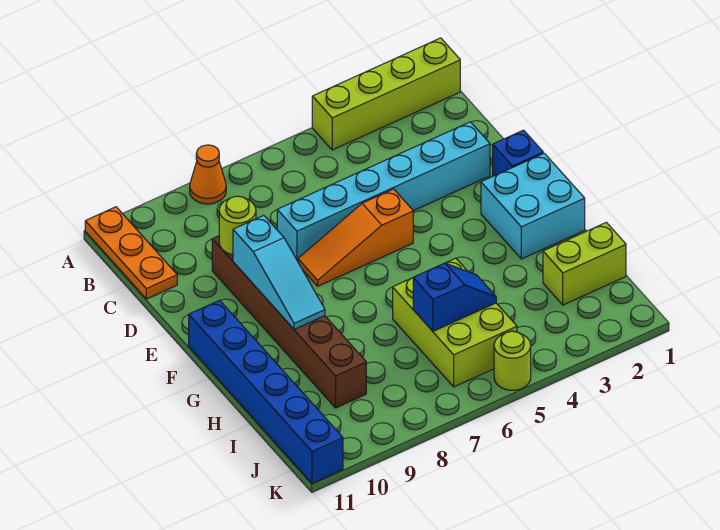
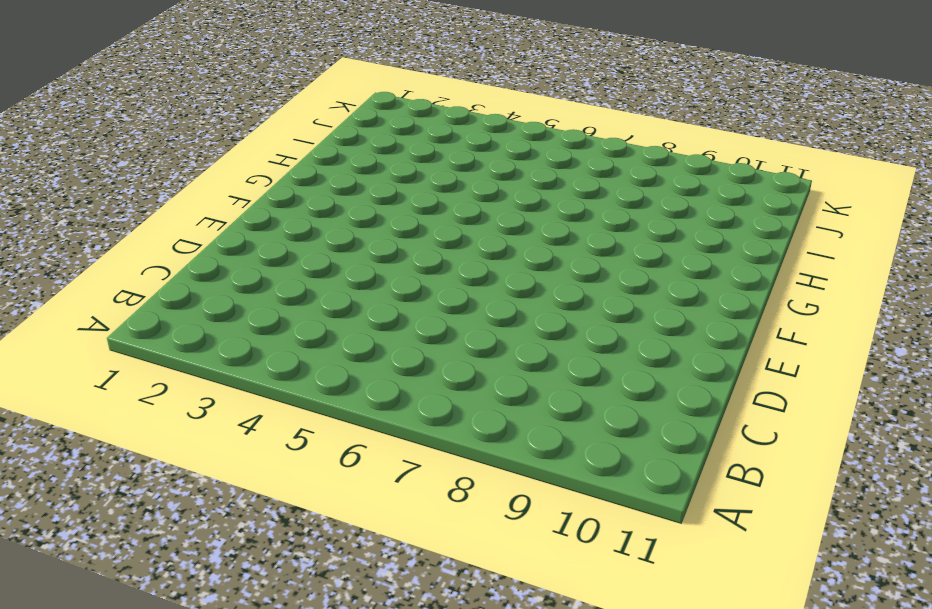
none -> lime brick A1:A4 level 1
none -> orange cone A8 level 1
none -> orange plate A11:C11 level 1

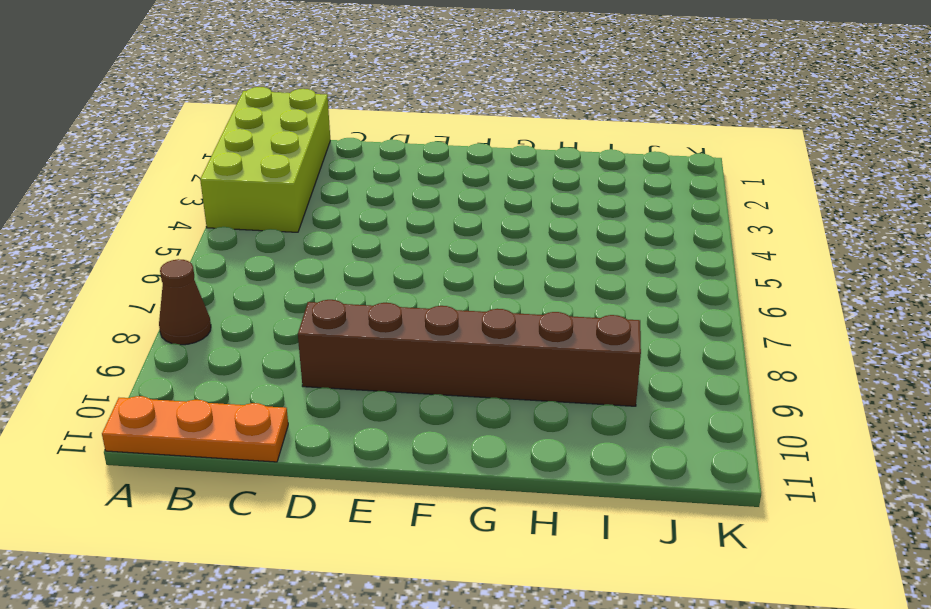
lime brick A1:B4 level 1 -> lime brick A1:A4 level 1
brown cone A8 level 1 -> orange cone A8 level 1
none -> cyan brick D2:D7 level 1
none -> blue brick E1 level 1
none -> orange slope E5:E7 level 1 top 5

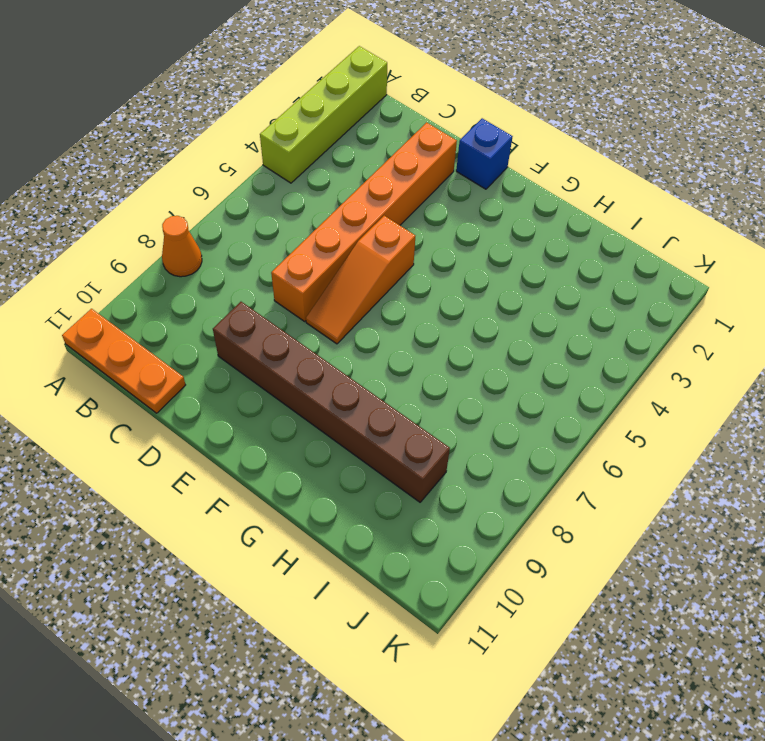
orange brick D2:D7 level 1 -> cyan brick D2:D7 level 1
none -> cyan brick F1:G2 level 1
none -> blue brick F11:K11 level 1
none -> lime brick H5:J6 level 1

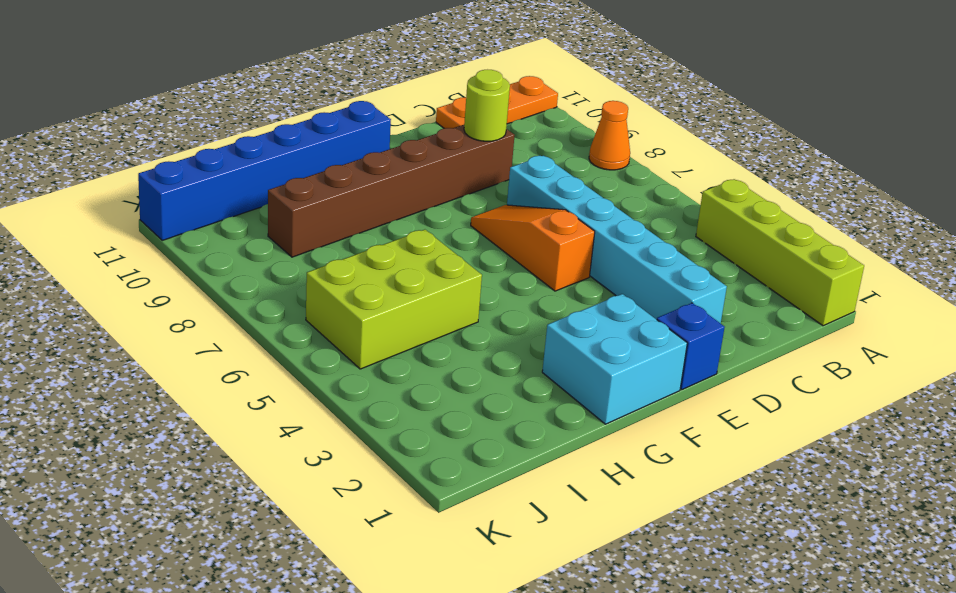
none -> lime brick I1:I2 level 1
none -> lime round brick K5 level 1
none -> cyan slope E9:G9 level 2 top E

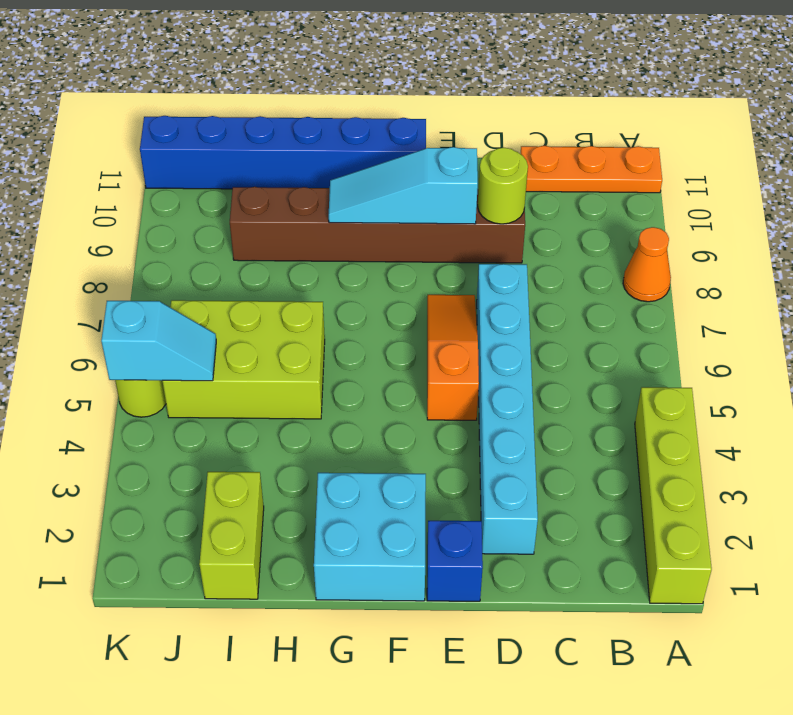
cyan slope J5:K5 level 2 top K -> none
none -> blue slope I5:I6 level 2 top 6

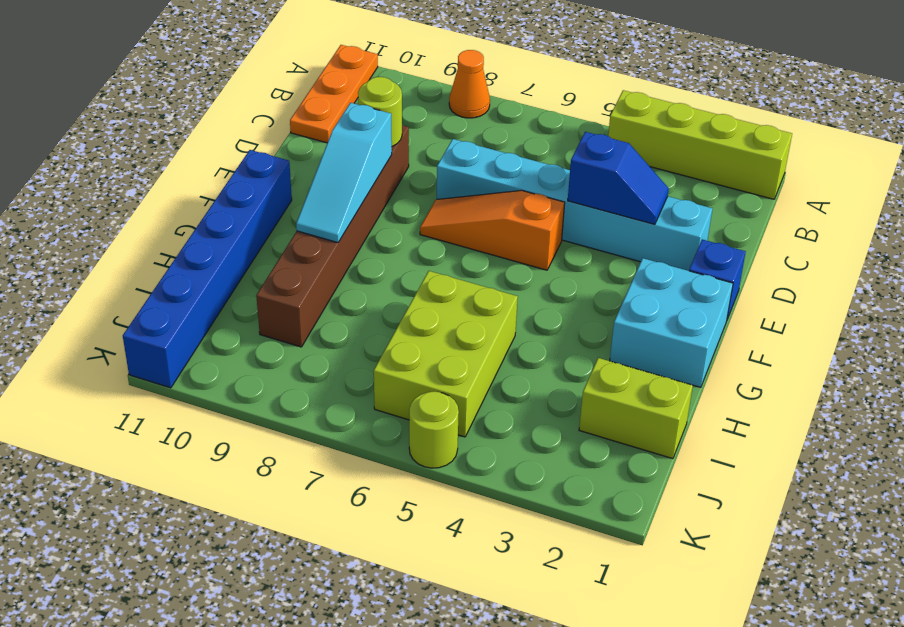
blue slope D3:D4 level 2 top 4 -> blue slope I5:I6 level 2 top 6

